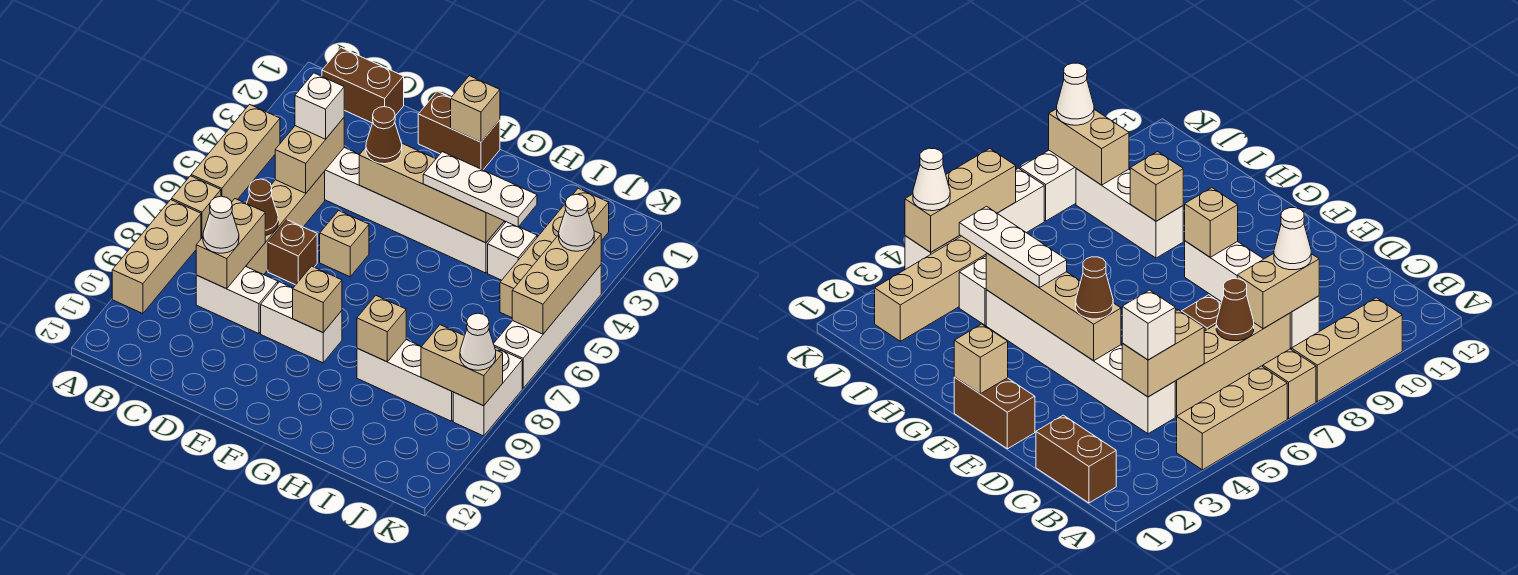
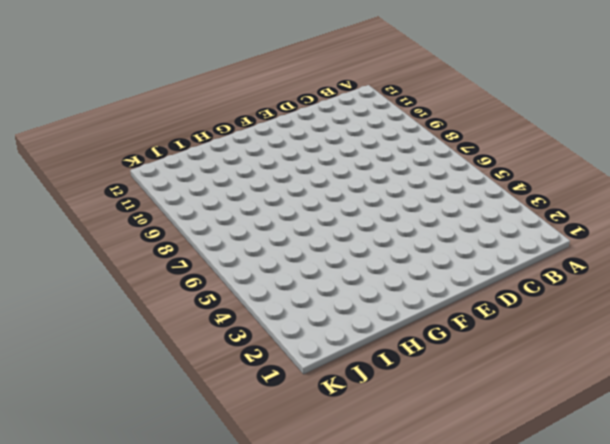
none -> tan brick A4:A6 level 1
none -> tan brick A7 level 1
none -> tan brick A8:A10 level 1
none -> brown brick B1:C1 level 1

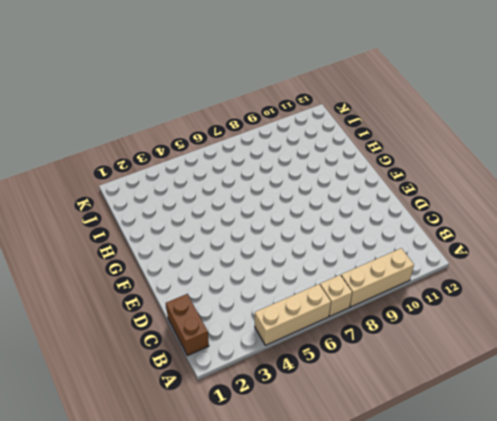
none -> white brick C4:H4 level 1
none -> tan brick C5:C8 level 1
none -> white brick C9:D9 level 1
none -> brown brick D7 level 1

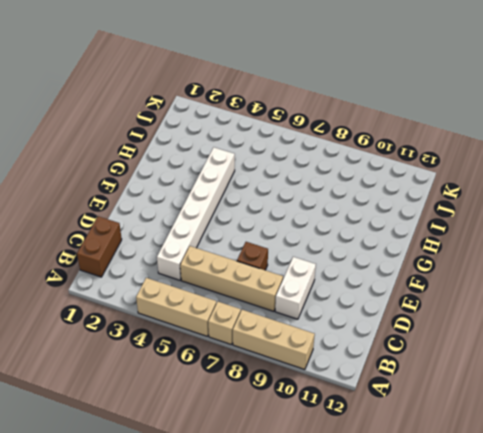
none -> brown brick E1:F1 level 1
none -> tan brick E6 level 1
none -> white brick E9:F9 level 1
none -> white brick H9:J9 level 1

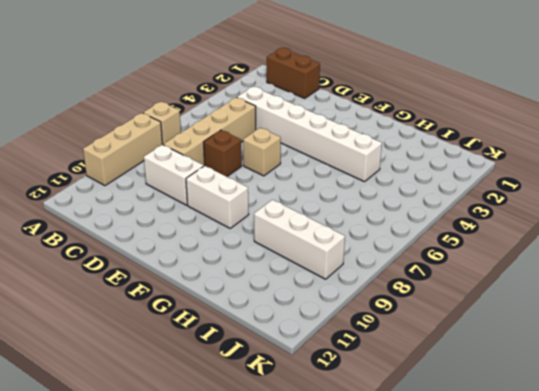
none -> tan brick A4:A6 level 1
none -> brown brick E1:F1 level 1
none -> white brick I4 level 1
none -> tan brick J2:J5 level 1

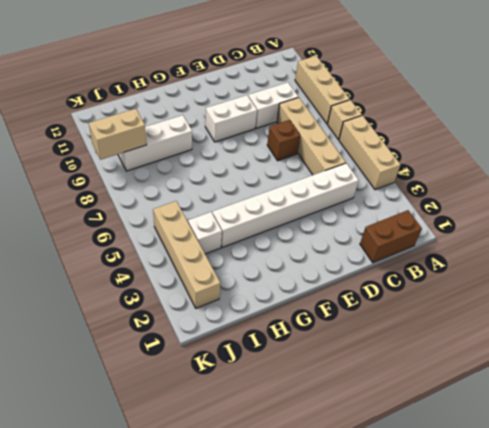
none -> brown brick E1:F1 level 1
none -> tan brick E6 level 1
none -> white brick K4:K7 level 1
none -> white brick K8:K9 level 1

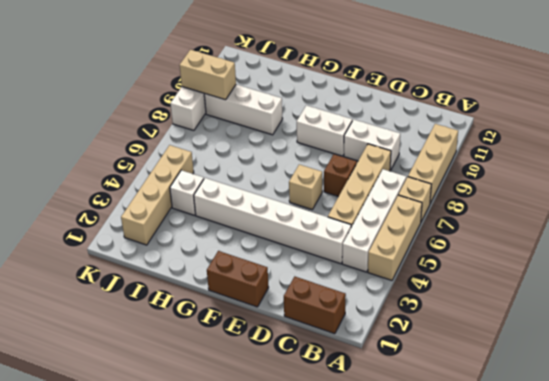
white brick B4:B7 level 1 -> white brick K4:K7 level 1
none -> tan brick C4:C5 level 2
none -> brown cone C7 level 2
none -> tan brick C8:C9 level 2
none -> tan brick E4:H4 level 2

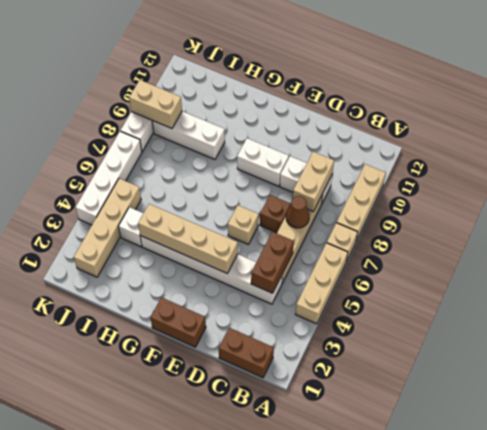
brown brick C4:C5 level 2 -> tan brick C4:C5 level 2
none -> tan brick F1 level 2
none -> tan brick F9 level 2
none -> tan brick H9 level 2
none -> tan brick K4:K6 level 2

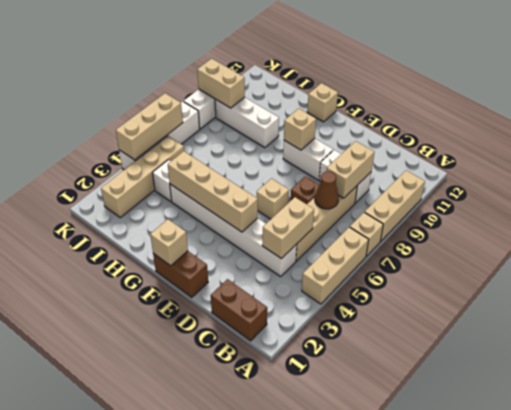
tan brick G12 level 1 -> tan brick H9 level 2
none -> white brick C4 level 3
none -> white cone C9 level 3
none -> brown cone E4 level 3
none -> white plate G4:I4 level 3

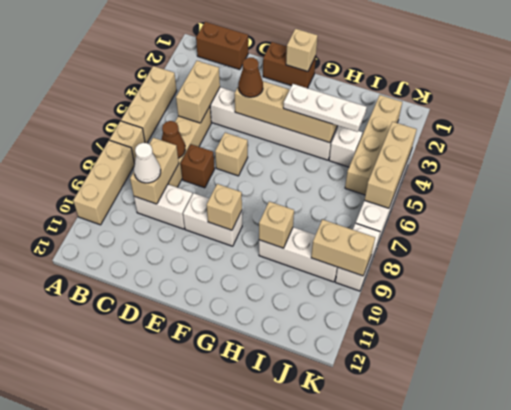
none -> white brick C4 level 3
none -> white cone K4 level 3
none -> white cone K9 level 3

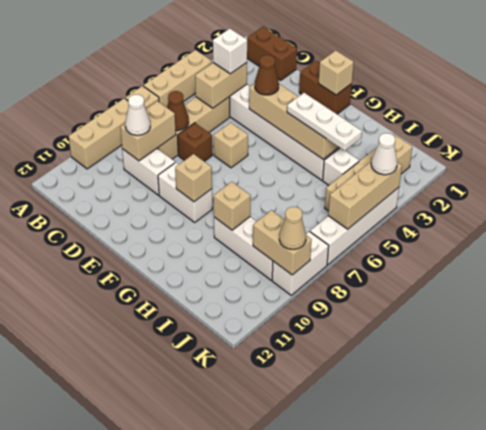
tan cone K9 level 3 -> white cone K9 level 3

